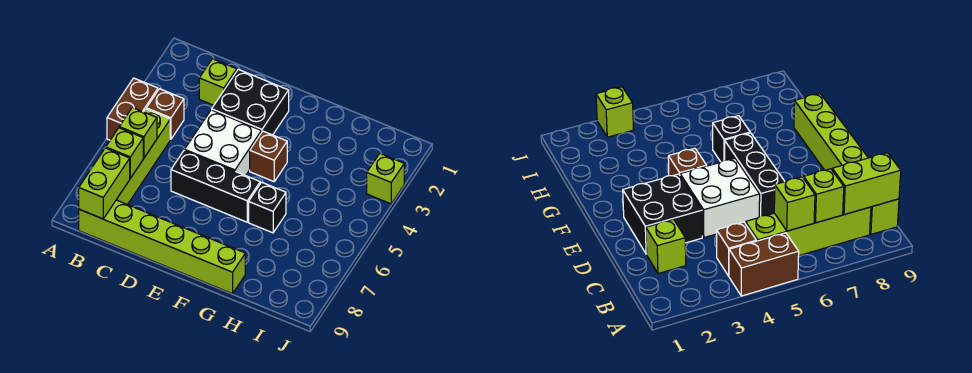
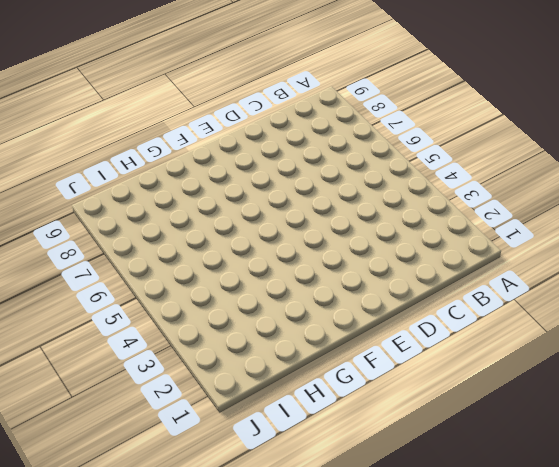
none -> brown brick A4:A5 level 1
none -> brown brick B4 level 1
none -> lime brick B5:B8 level 1

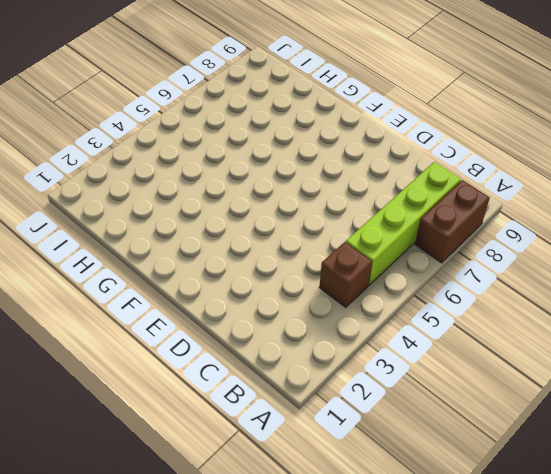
brown brick A7:A8 level 1 -> brown brick A4:A5 level 1
none -> lime brick B9:G9 level 1
none -> lime brick C2 level 1
none -> black brick D2:E3 level 1

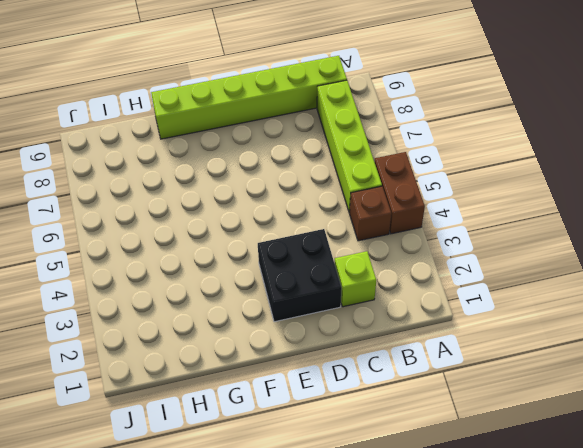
none -> white brick D4:E5 level 1
none -> black brick D6:F6 level 1
none -> brown brick F4 level 1

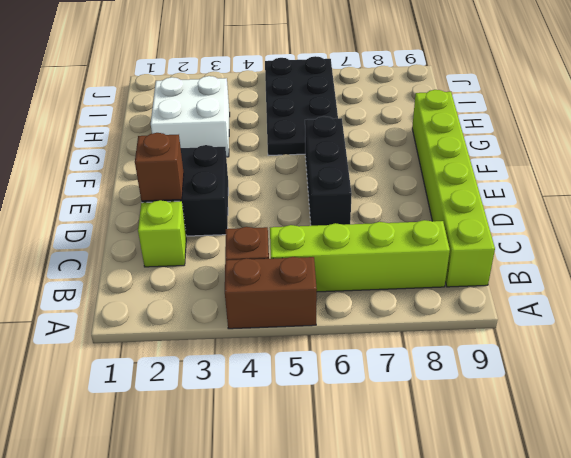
brown brick D2 level 2 -> brown brick F4 level 1
white brick G2:H3 level 1 -> white brick D4:E5 level 1
black plate G5:J6 level 1 -> black brick G6 level 1
none -> lime brick J3 level 1
none -> lime brick B6 level 2
none -> lime brick B7 level 2

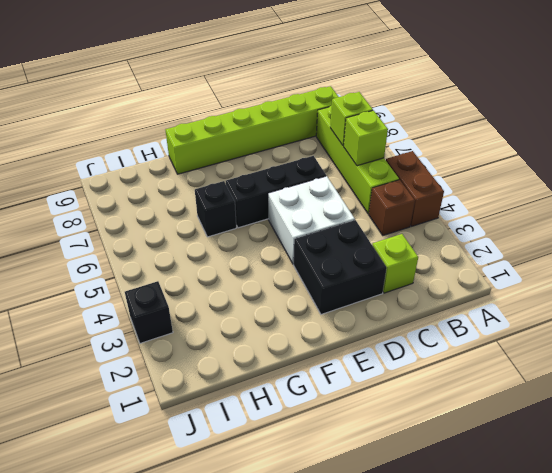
black brick J3 level 1 -> lime brick J3 level 1
none -> brown brick F4 level 1
none -> lime brick B8:B9 level 2

